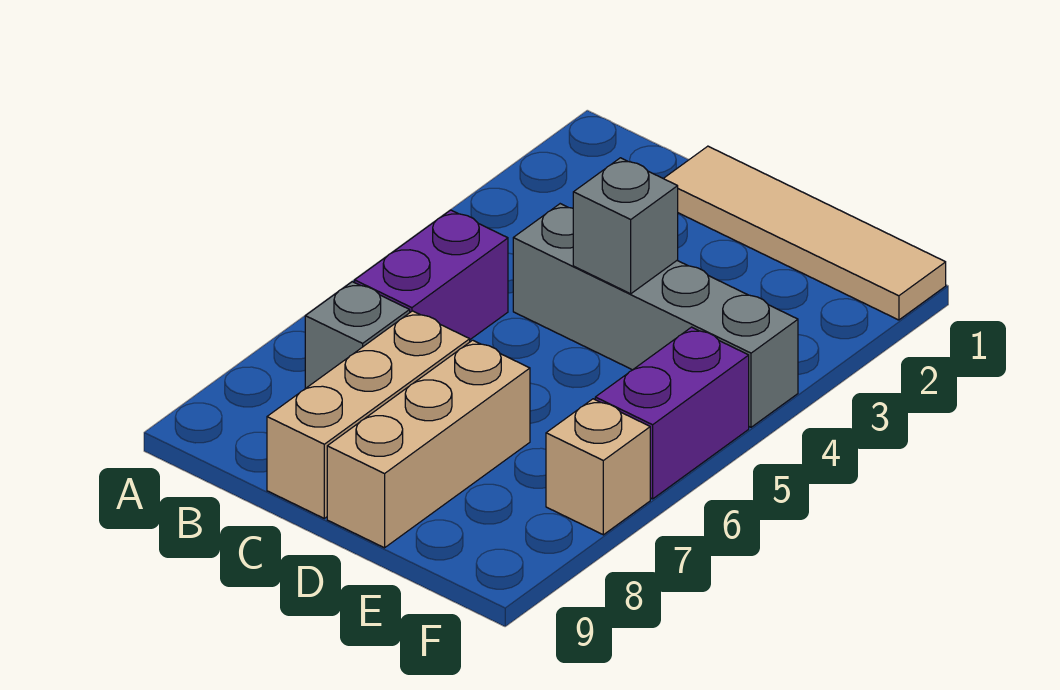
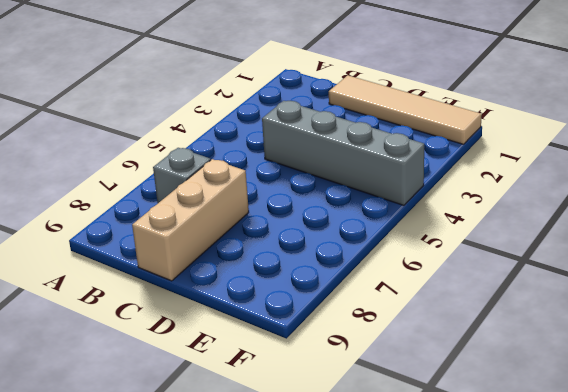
none -> purple brick B5:B6 level 1
none -> tan brick D7:D9 level 1

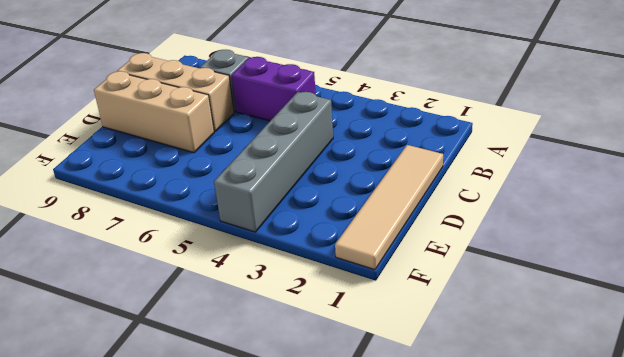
none -> purple brick F5:F6 level 1
none -> tan brick F7 level 1

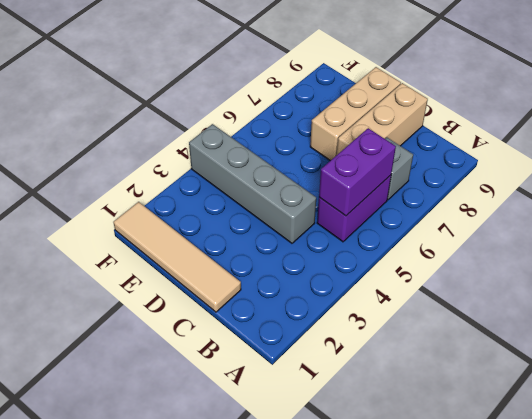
purple brick B5:B6 level 2 -> purple brick F5:F6 level 1
none -> tan brick F7 level 1
none -> grey brick D4 level 2

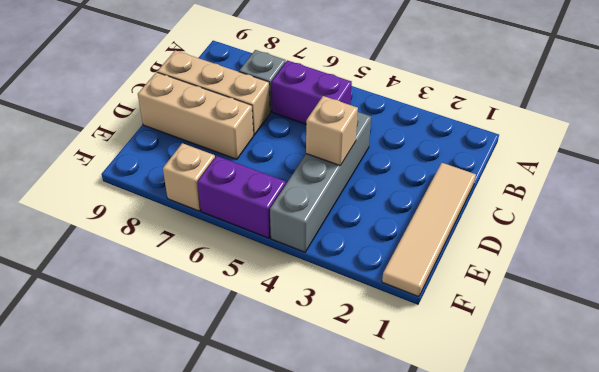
tan brick D4 level 2 -> grey brick D4 level 2

